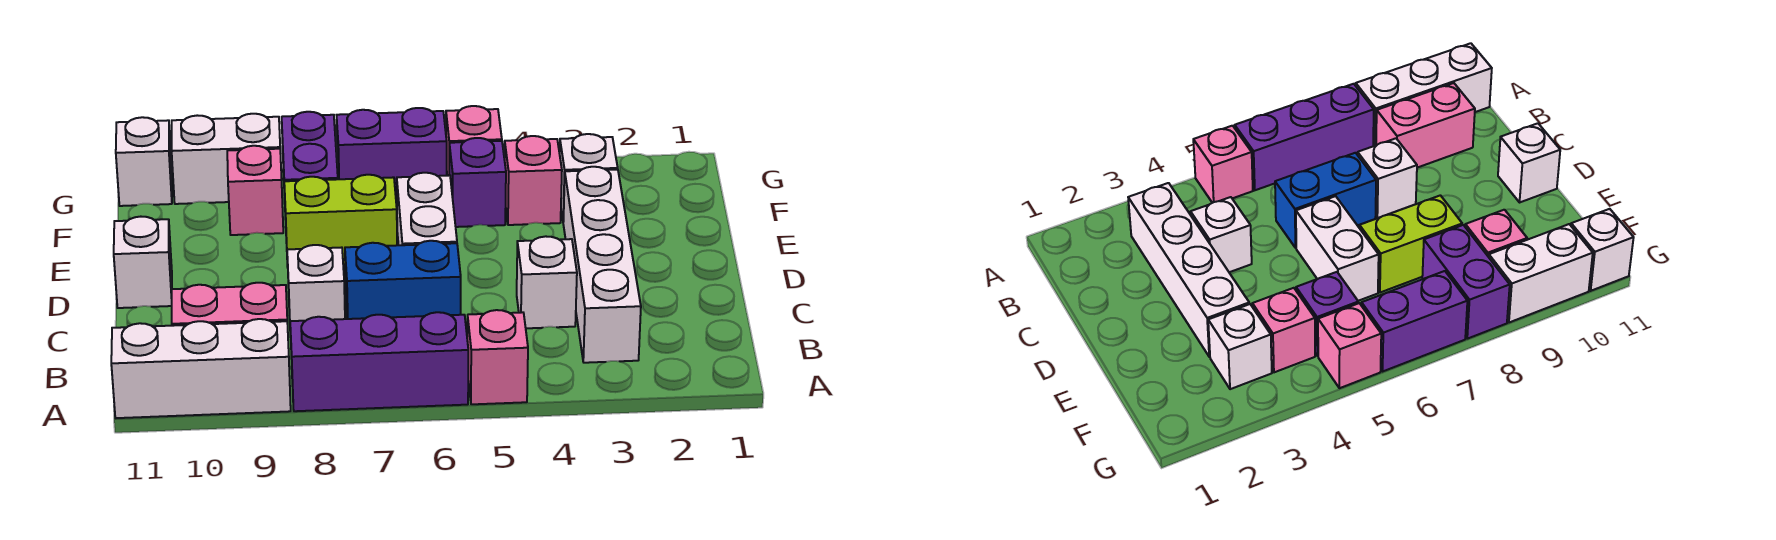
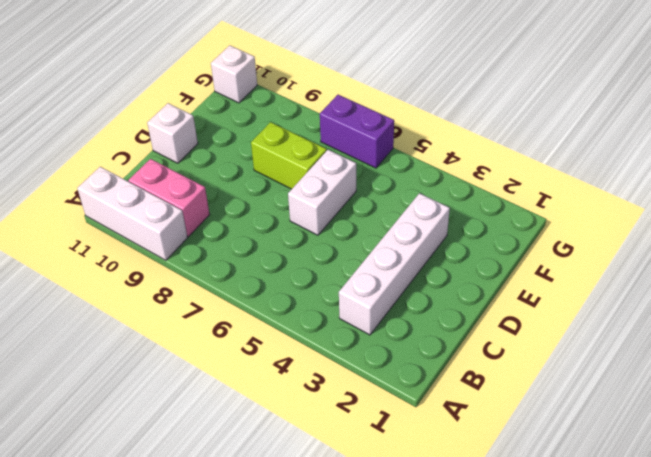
none -> pink brick A5 level 1
none -> purple brick A6:A8 level 1
none -> white brick C4 level 1

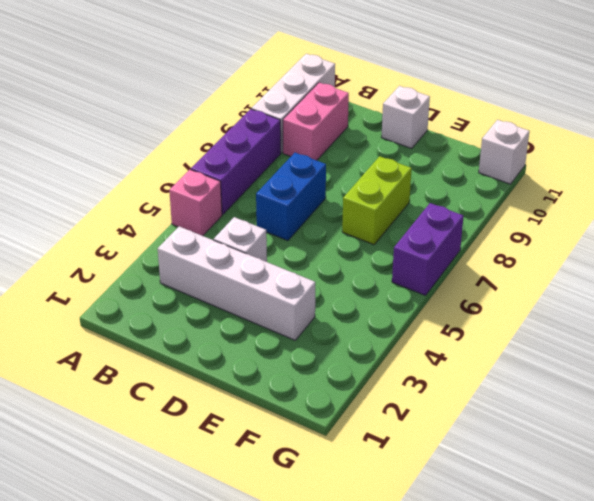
none -> white brick C8 level 1
none -> white brick D6:E6 level 1
none -> white brick F3 level 1

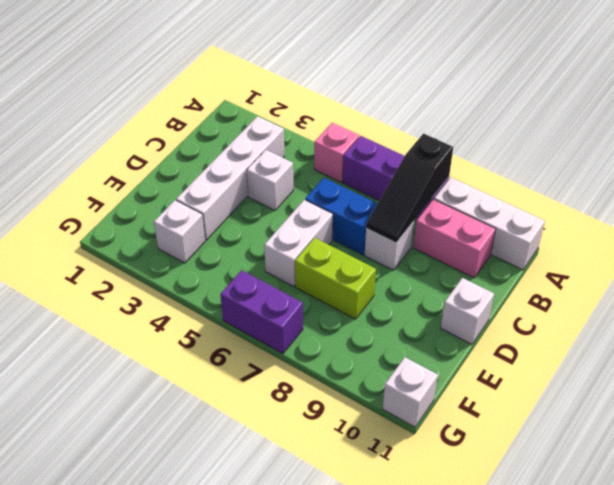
black slope A8:C8 level 2 top A -> none
none -> pink brick F4 level 1
none -> purple brick F5 level 1
none -> purple brick F8:G8 level 1

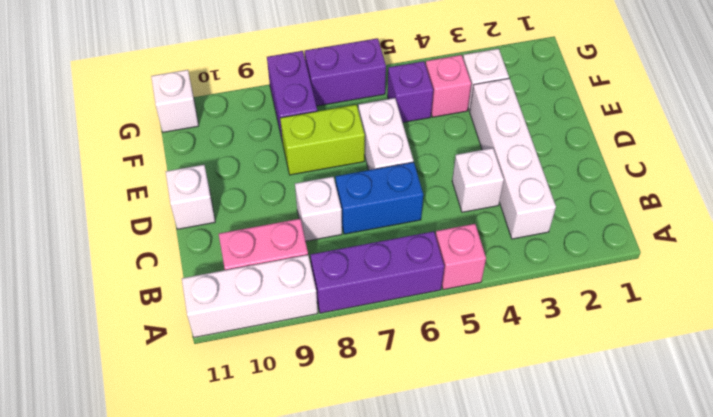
none -> pink brick F9 level 1
none -> pink brick G5 level 1
none -> white brick G9:G10 level 1

